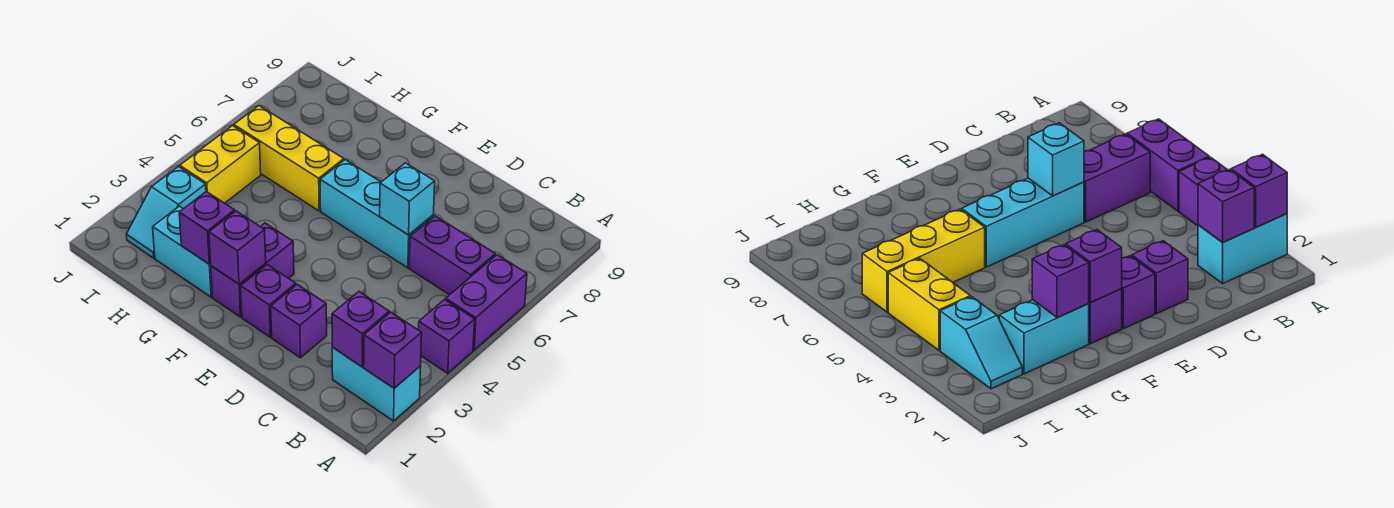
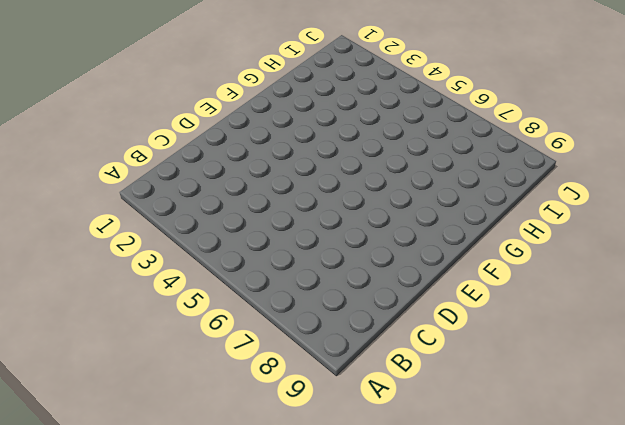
none -> cyan brick A2:B2 level 1
none -> purple brick A4 level 1
none -> purple brick A5:A6 level 1

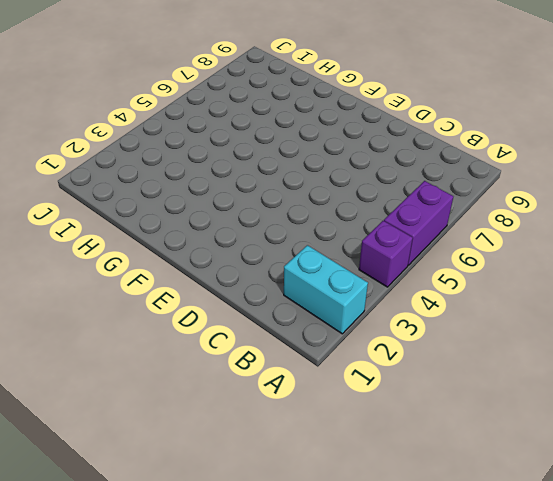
none -> purple brick B6:C6 level 1
none -> purple brick D2 level 1
none -> cyan brick D6:F6 level 1

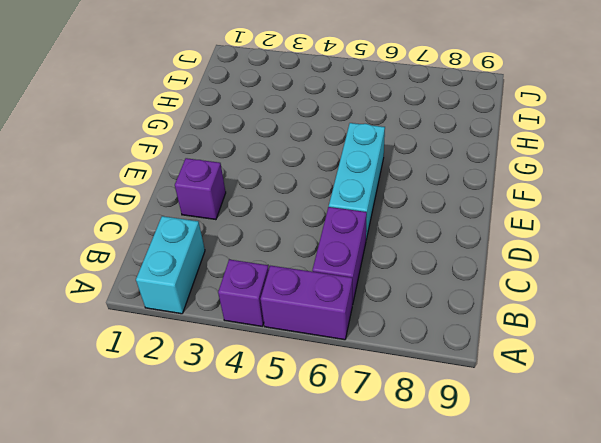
none -> purple brick E2 level 1
none -> purple brick F2:F3 level 1
none -> cyan brick G2:H2 level 1

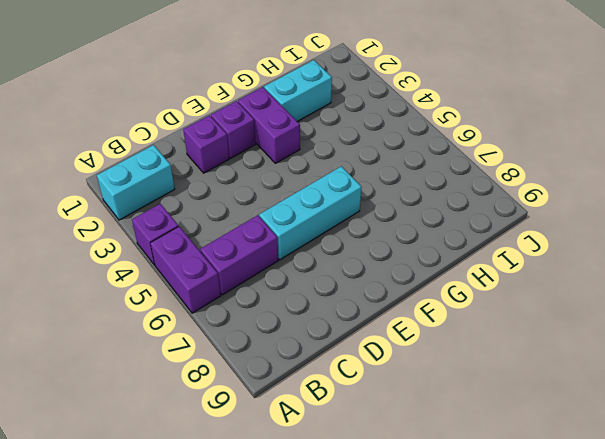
none -> yellow brick G6:I6 level 1
none -> cyan slope I2:I3 level 1 top 3
none -> yellow brick I4:I5 level 1

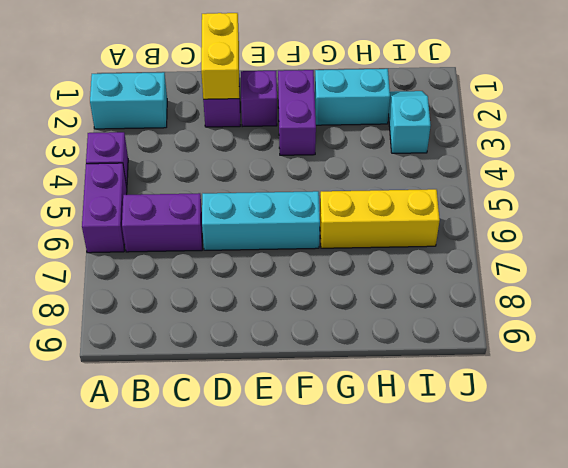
yellow brick D1:D2 level 2 -> yellow brick I4:I5 level 1
none -> purple brick A2 level 2
none -> purple brick B2 level 2
none -> cyan brick D6 level 2

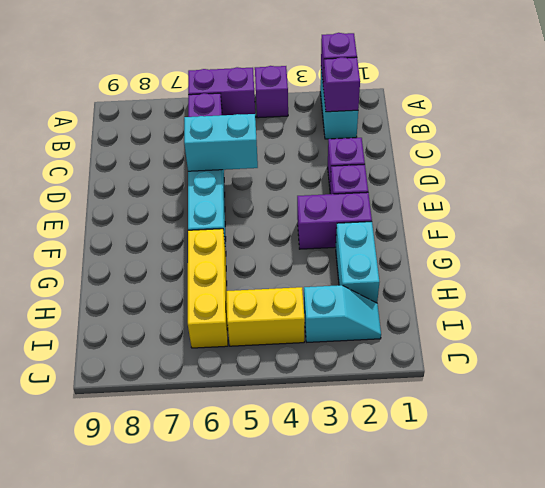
cyan brick D5:D6 level 2 -> cyan brick D6 level 2
none -> purple brick F2 level 2
none -> purple brick G2 level 2

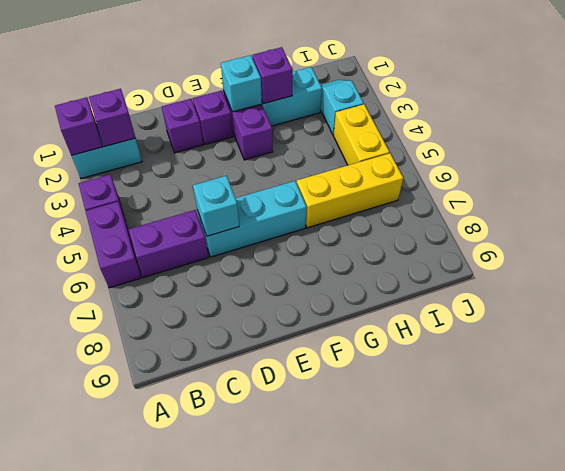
cyan brick F2 level 2 -> purple brick F2 level 2

